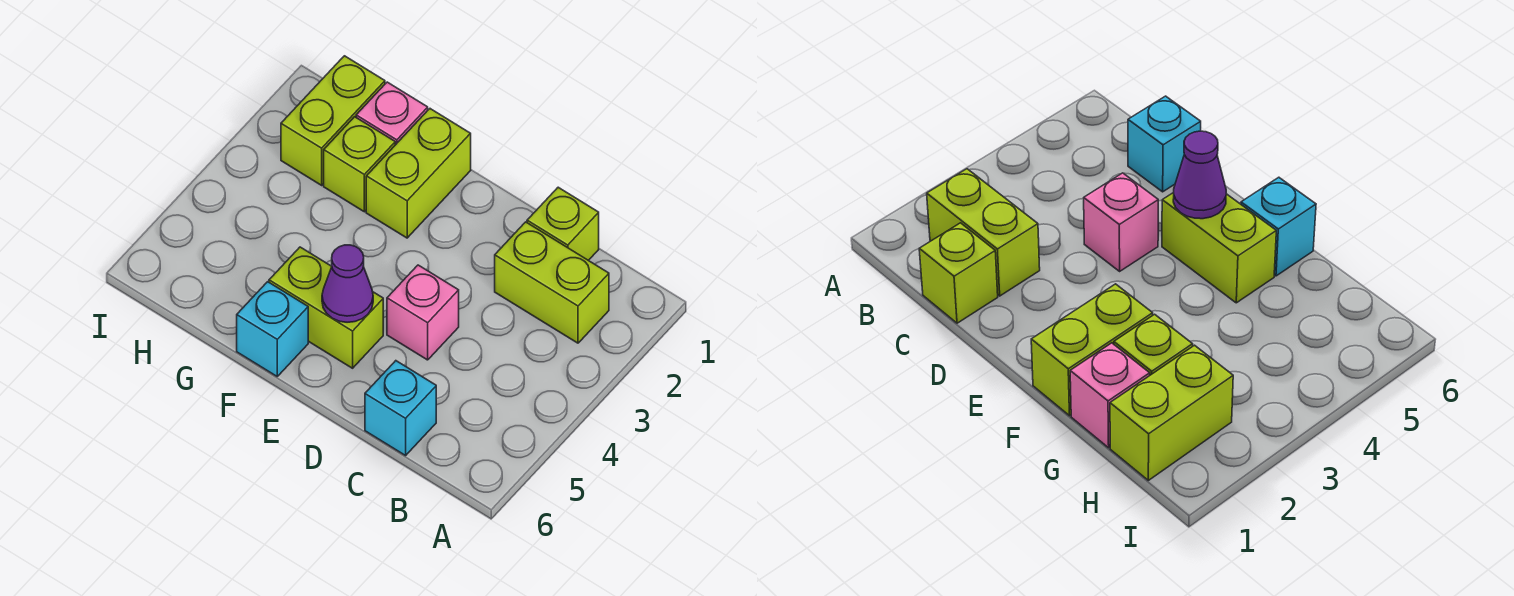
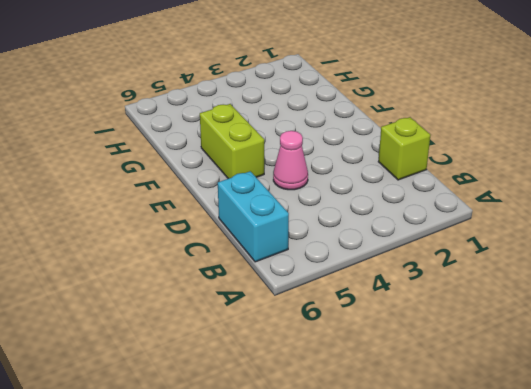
cyan brick B6:C6 level 1 -> cyan brick C6 level 1
pink cone D4 level 1 -> pink brick D4 level 1
none -> lime brick B2:C2 level 1
none -> lime brick F1:F2 level 1

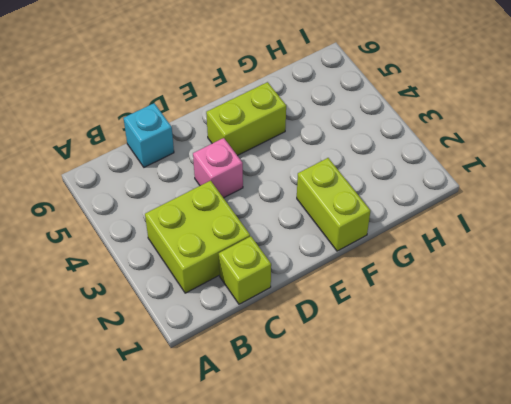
lime brick B2:C3 level 1 -> lime brick B2:C2 level 1
none -> cyan brick F6 level 1
none -> pink brick G1 level 1

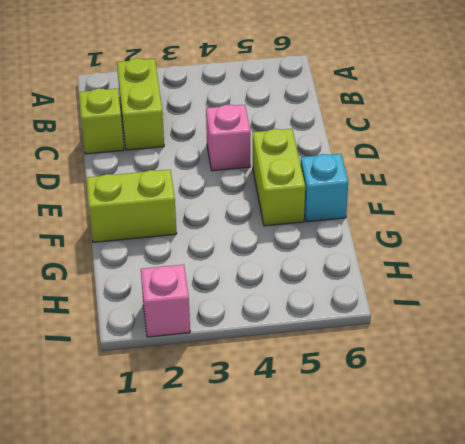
pink brick I2 level 1 -> pink brick G1 level 1
none -> cyan brick C6 level 1
none -> lime brick G2 level 1

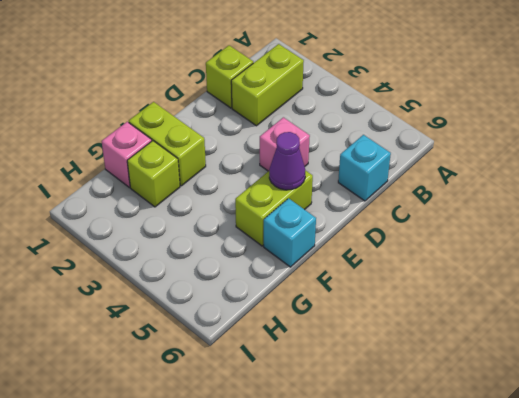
none -> lime brick H1:H2 level 1

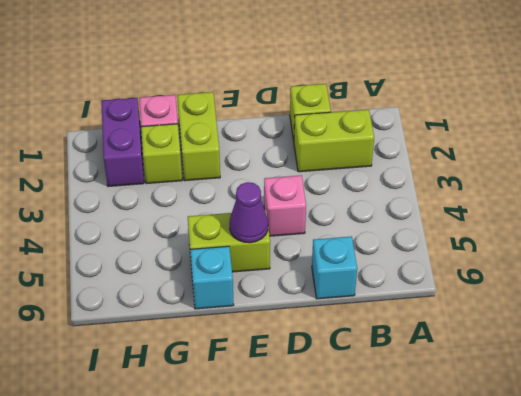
purple brick H1:H2 level 1 -> lime brick H1:H2 level 1

